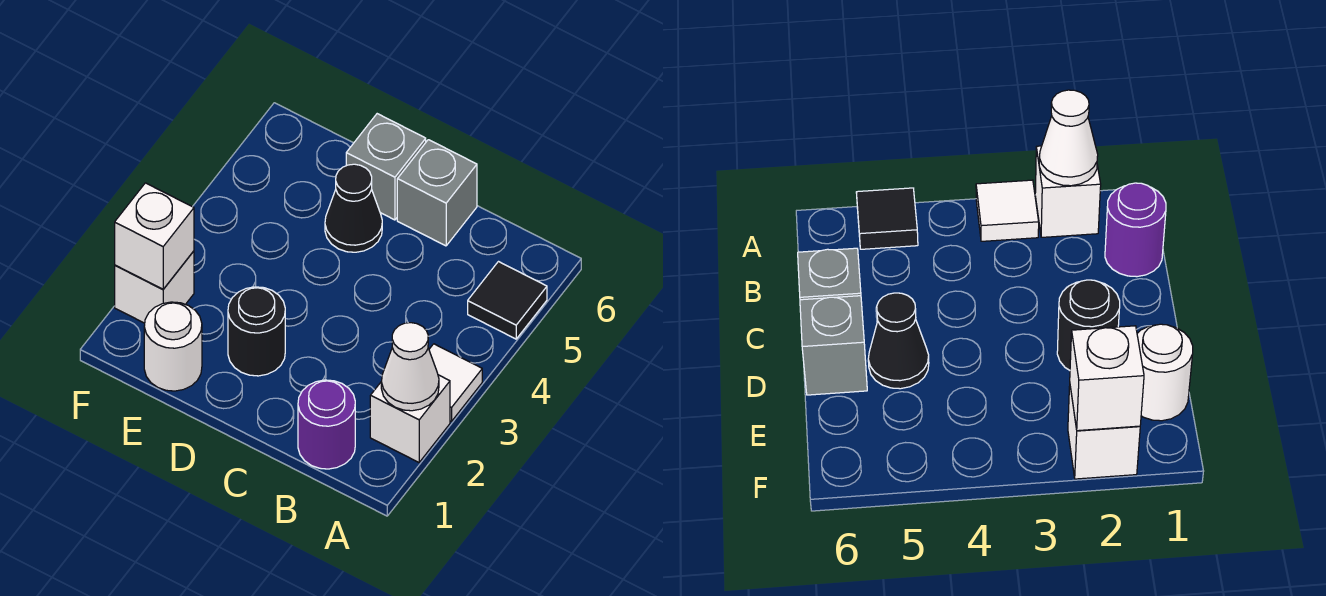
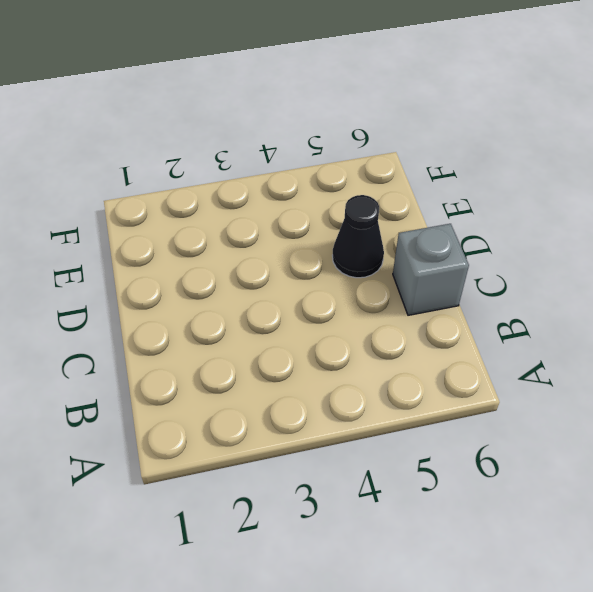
none -> white brick A2 level 1
none -> white tile A3 level 1
none -> black tile A5 level 1

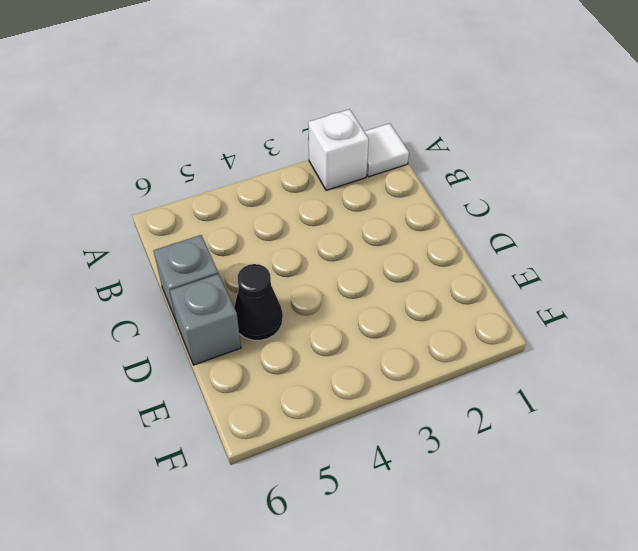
white tile A1 level 1 -> white tile A3 level 1
none -> black tile A5 level 1
none -> purple round brick B1 level 1
none -> black round brick D2 level 1

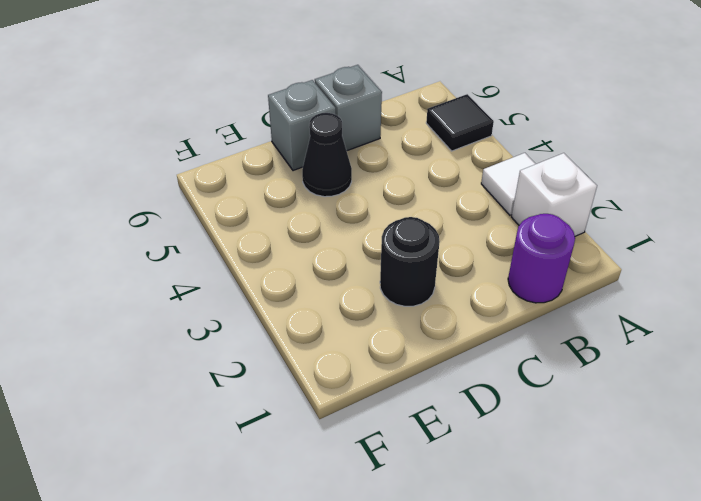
none -> white round brick E1 level 1
none -> white brick F2 level 1
none -> white cone A2 level 2

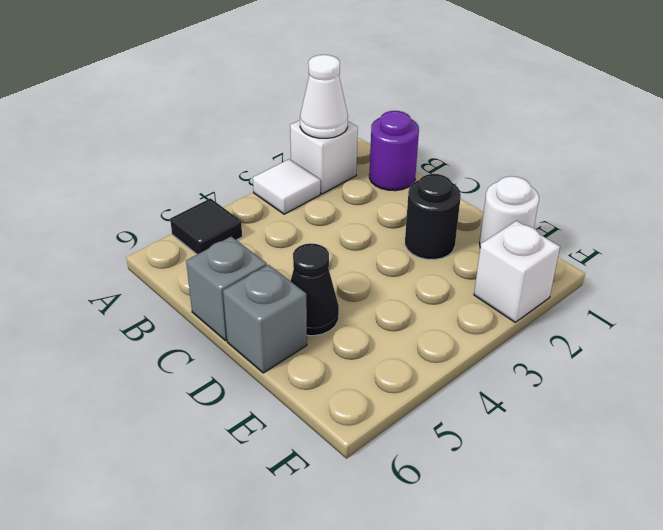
none -> white brick F2 level 2

